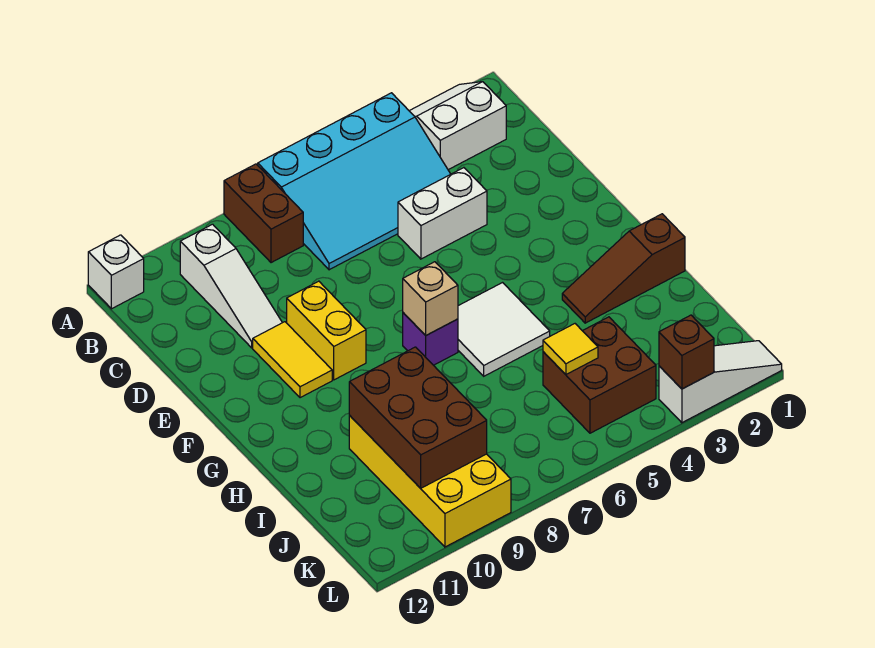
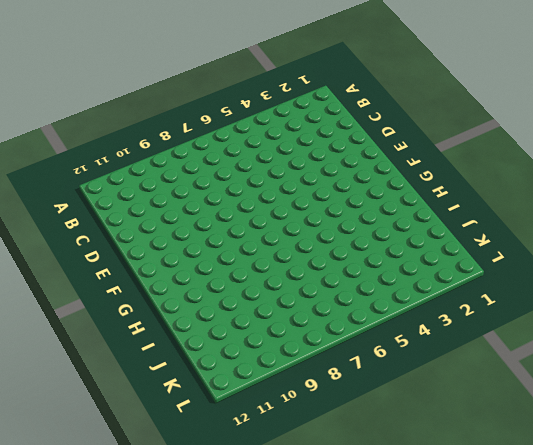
none -> white slope A2:B3 level 1 top B
none -> cyan slope A4:C7 level 1 top A
none -> brown brick A8:B8 level 1

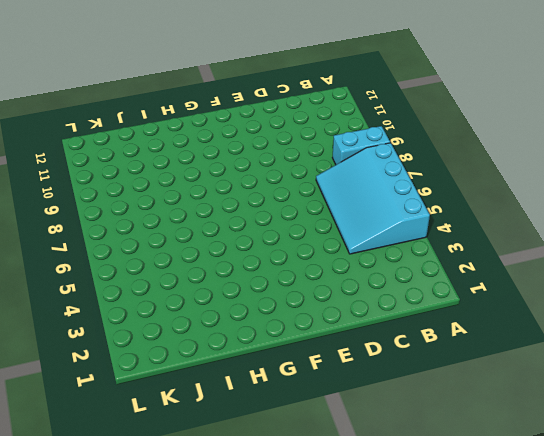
cyan brick A8:B8 level 1 -> brown brick A8:B8 level 1
none -> white slope A2:B3 level 1 top B
none -> white brick A12 level 1
none -> white slope B10:D10 level 1 top B

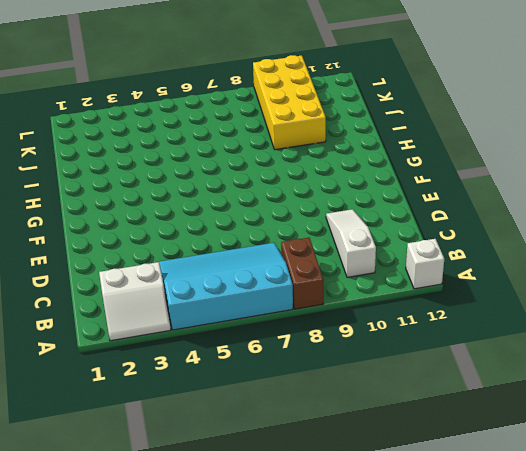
none -> white brick D4:D5 level 1
none -> yellow brick E9:F9 level 1
none -> yellow tile E10:F10 level 1

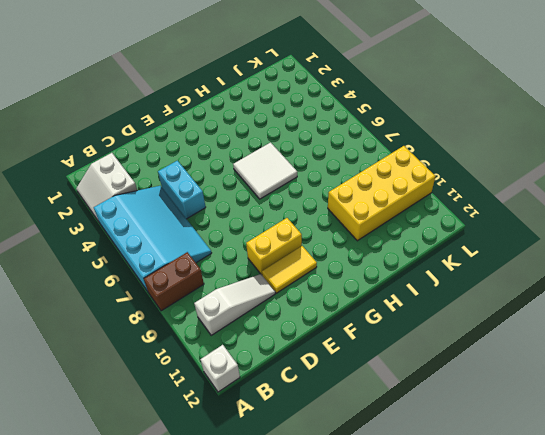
cyan brick D4:D5 level 1 -> white brick D4:D5 level 1
none -> purple brick G7 level 1
none -> brown slope H1:H3 level 1 top 1
none -> brown brick J4:K5 level 1

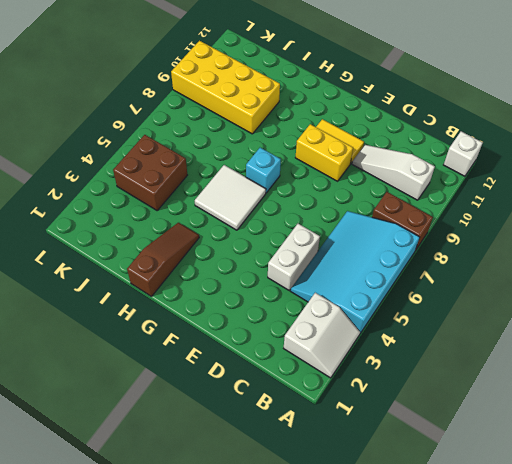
cyan brick G7 level 1 -> purple brick G7 level 1
none -> white slope L1:L3 level 1 top 3
none -> tan brick G7 level 2
none -> brown brick I9:K10 level 2

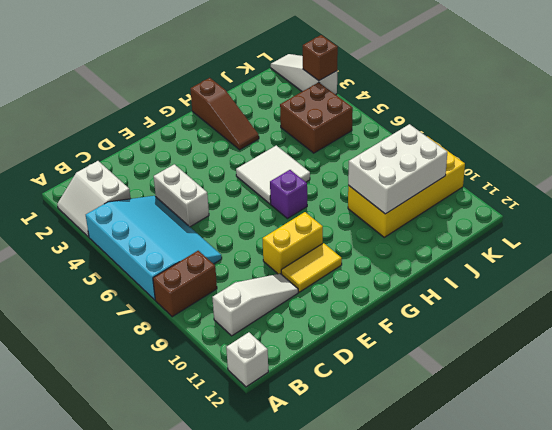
white brick I9:K10 level 2 -> brown brick I9:K10 level 2
none -> tan brick G7 level 2
none -> yellow tile J5 level 2

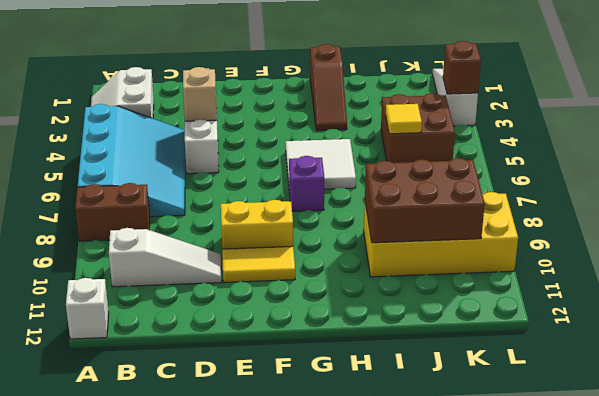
tan brick D4 level 2 -> tan brick G7 level 2

